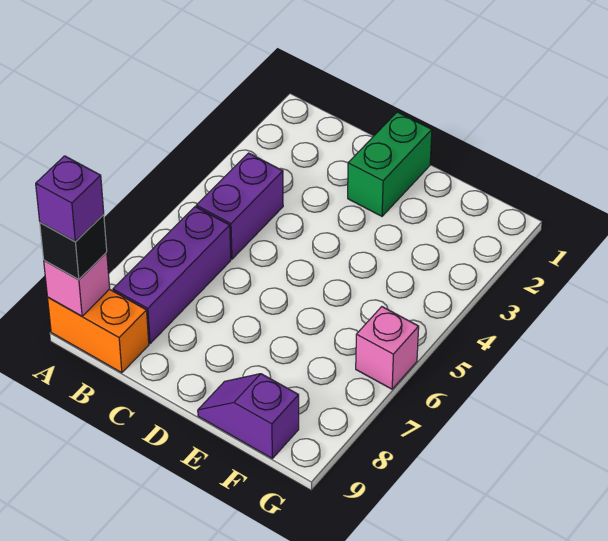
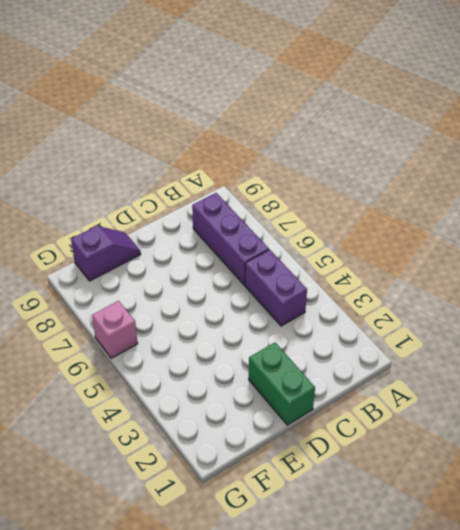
none -> orange brick A9:B9 level 1
none -> pink brick A9 level 2

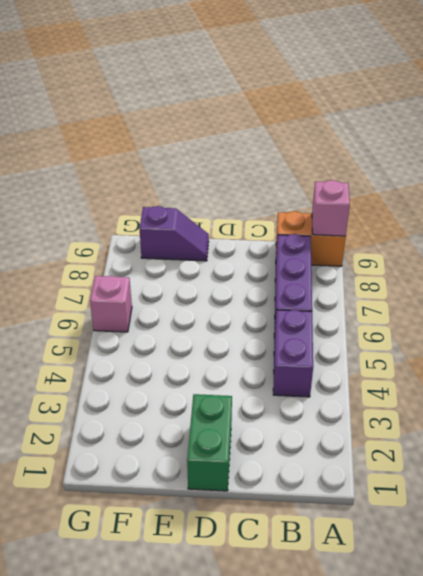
none -> black brick A9 level 3
none -> purple brick A9 level 4

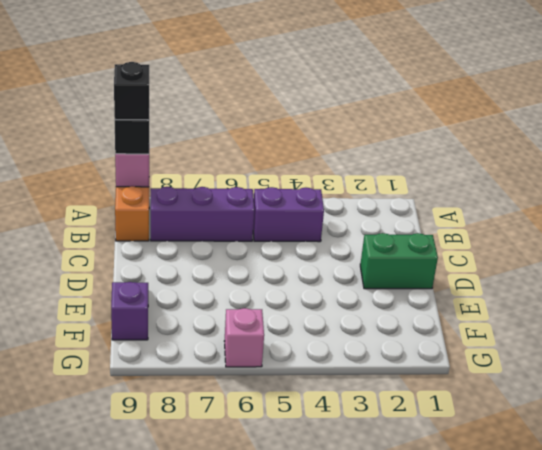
black brick A9 level 4 -> purple brick A9 level 4

